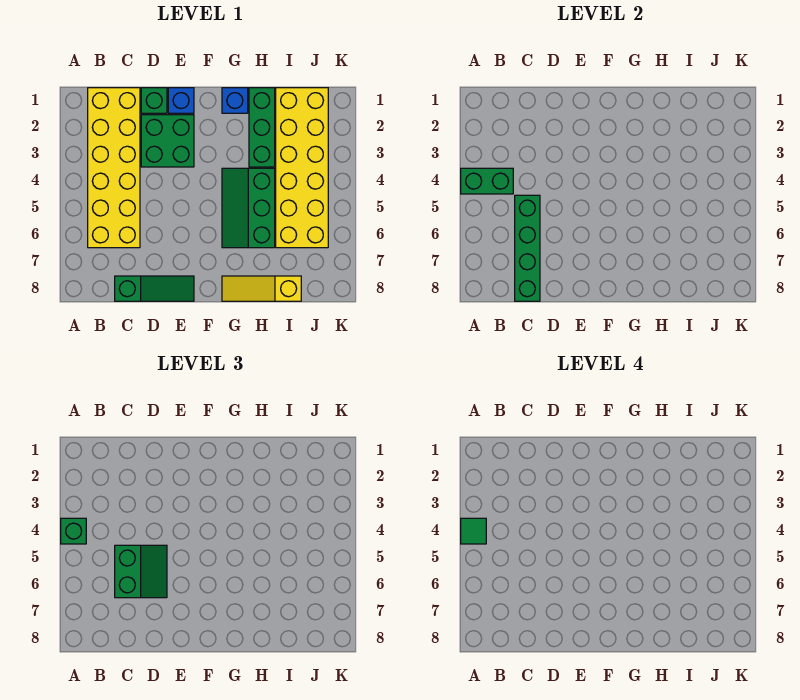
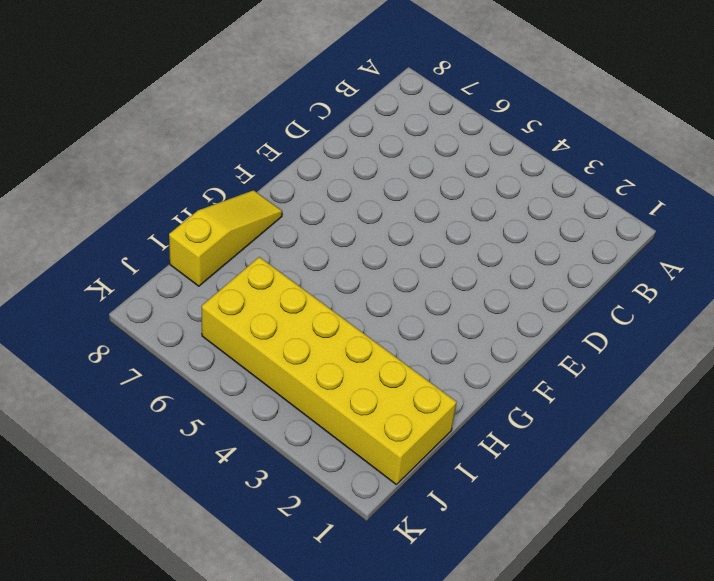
none -> yellow brick B1:C6 level 1
none -> green slope C8:E8 level 1 top C
none -> green brick D1 level 1

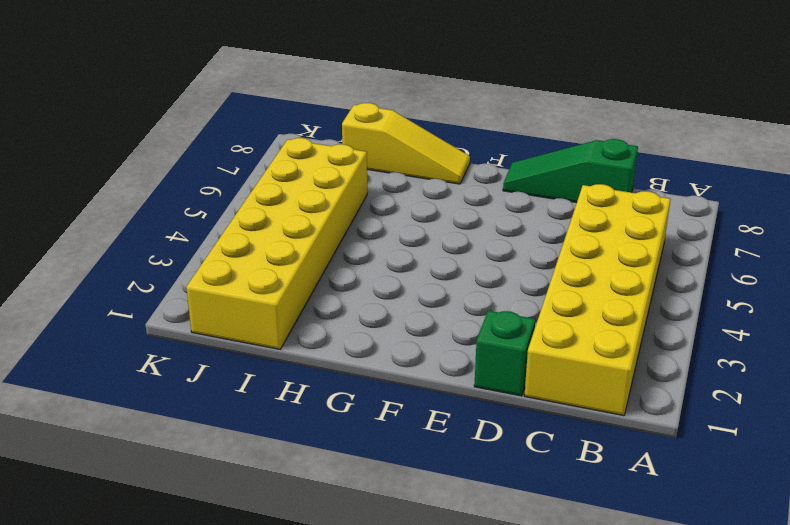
none -> green brick D2:E3 level 1
none -> blue brick E1 level 1
none -> blue brick G1 level 1

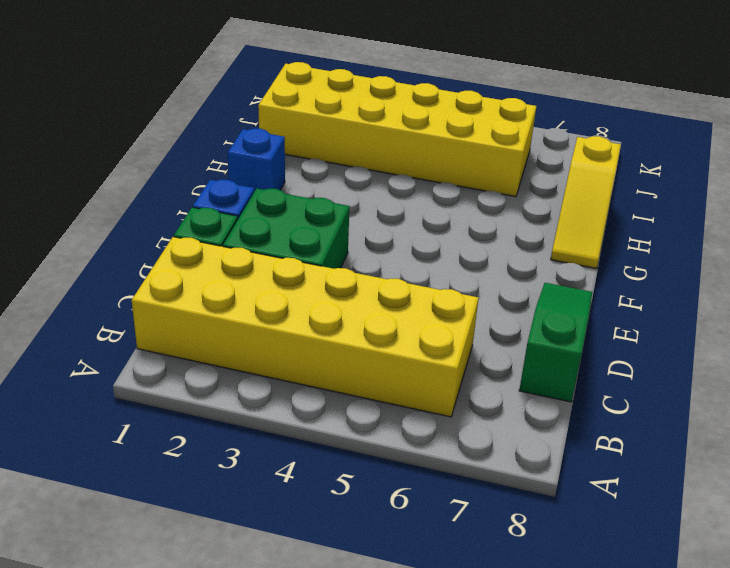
none -> green slope G4:H6 level 1 top H
none -> green brick H1:H3 level 1
none -> green brick A4:B4 level 2

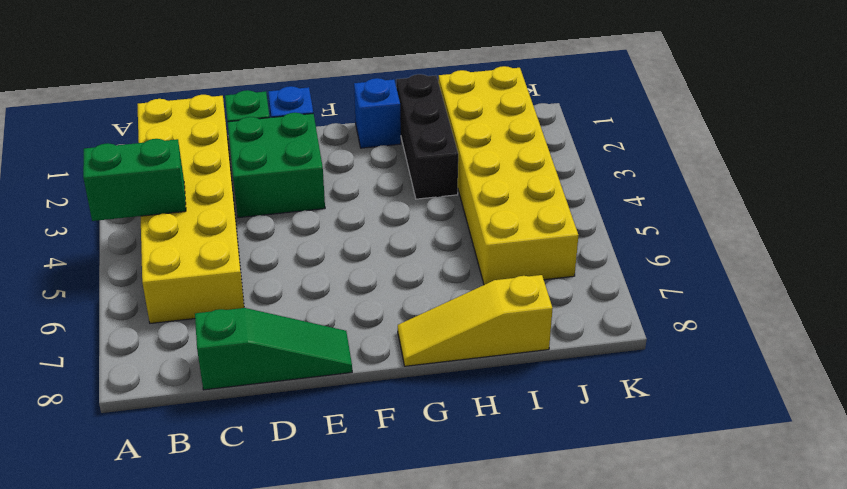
black brick H1:H3 level 1 -> green brick H1:H3 level 1
none -> green slope G4:H6 level 1 top H
none -> green brick C5:C8 level 2
none -> green brick A4 level 3

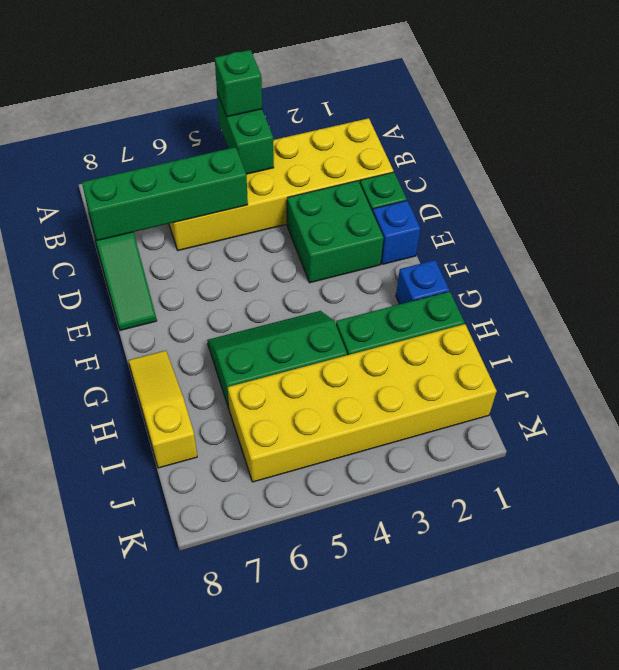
none -> green slope C5:D6 level 3 top C
none -> green tile A4 level 4

